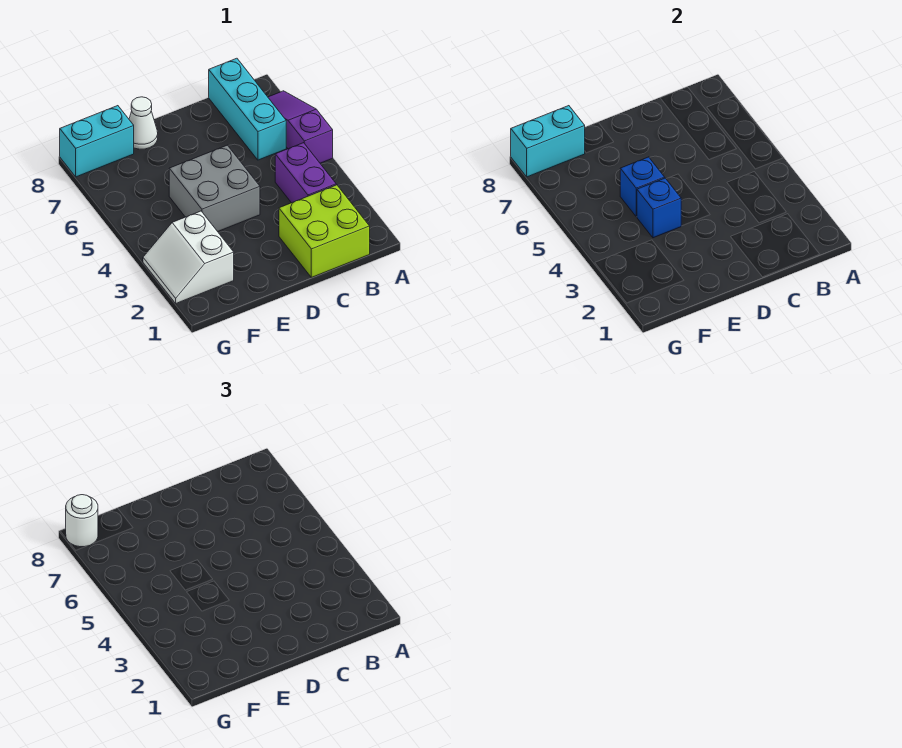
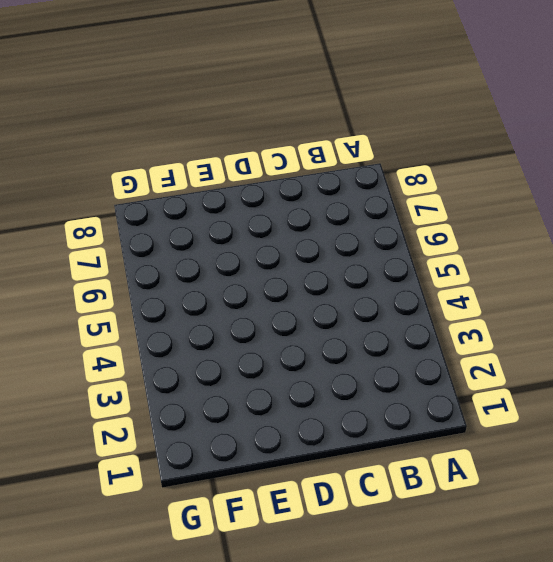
none -> purple slope A5:A7 level 1 top 5
none -> lime brick B1:C2 level 1
none -> purple brick B3:B4 level 1

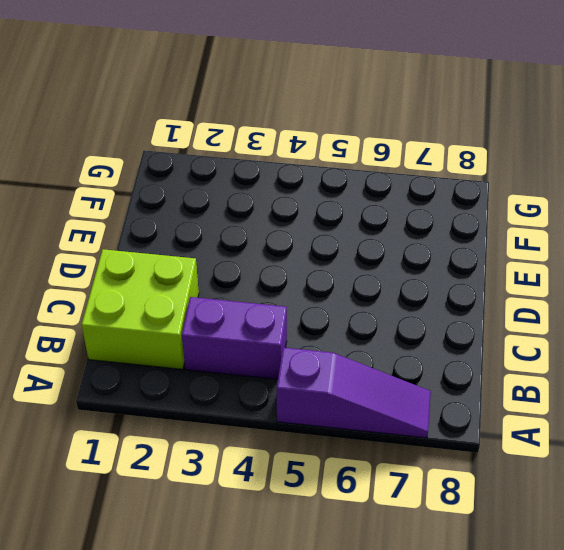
none -> cyan brick B6:B8 level 1
none -> grey brick D4:E5 level 1
none -> white cone E8 level 1

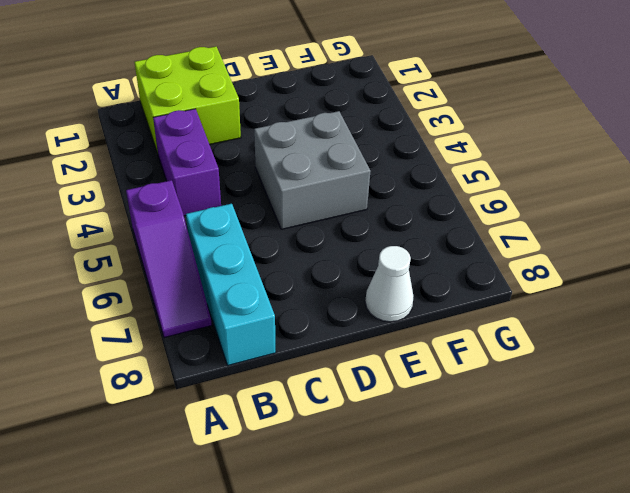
none -> white slope F2:G3 level 1 top F
none -> cyan brick F8:G8 level 1
none -> blue brick E4 level 2

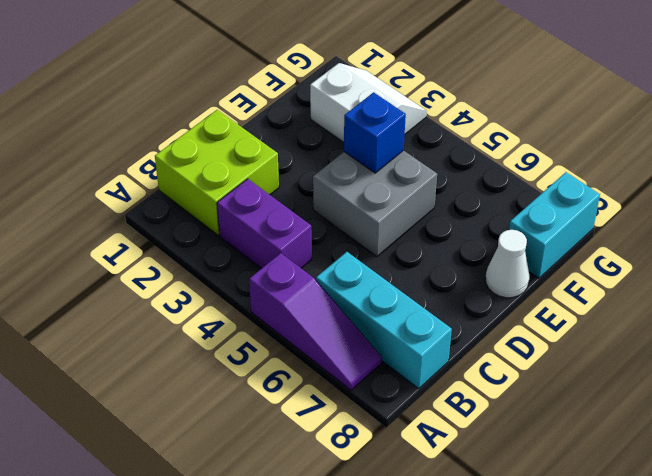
none -> blue brick E5 level 2
none -> cyan brick F8:G8 level 2
none -> white round brick G8 level 3

